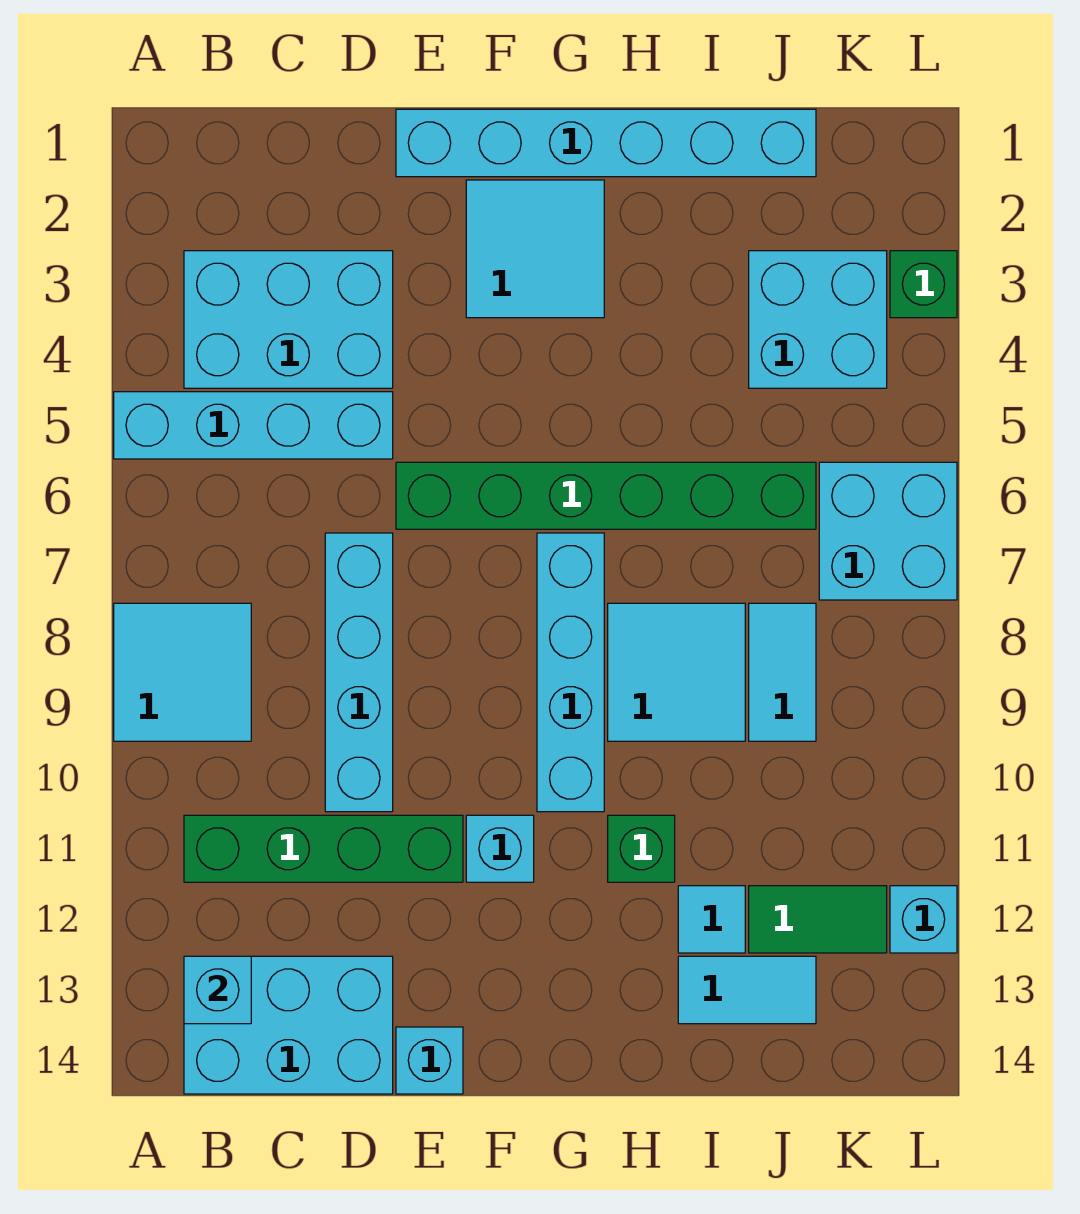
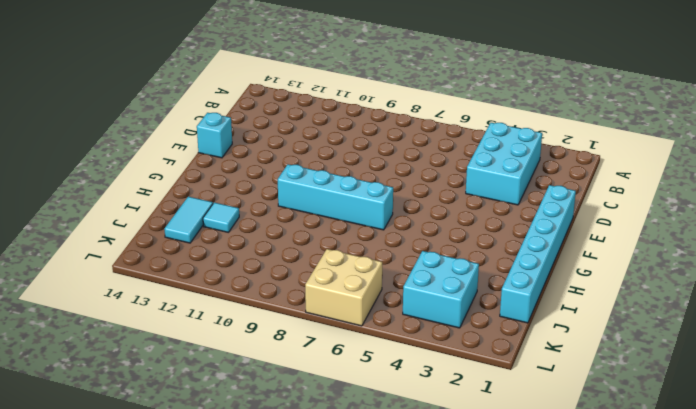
tan brick K6:L7 level 1 -> cyan brick K6:L7 level 1
none -> cyan brick A5:D5 level 1
none -> cyan tile A8:B9 level 1
none -> green brick B11:E11 level 1

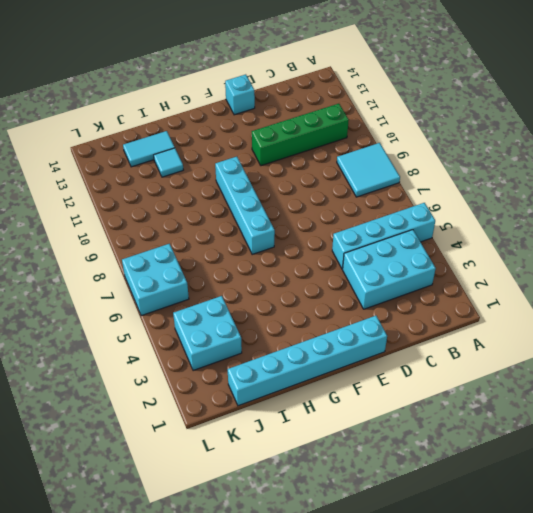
none -> cyan brick B13:D14 level 1
none -> cyan brick D7:D10 level 1
none -> green brick E6:J6 level 1

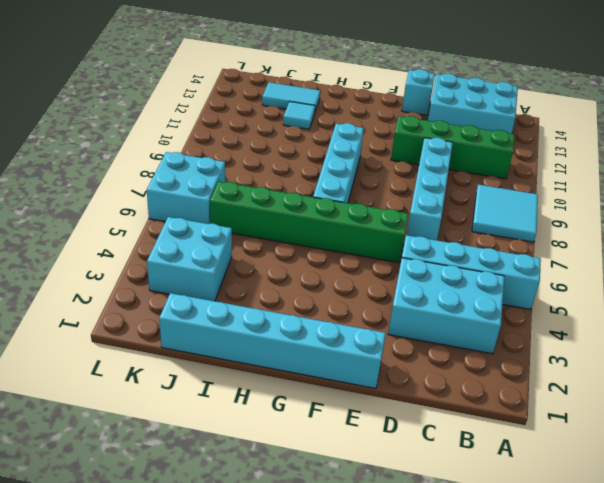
none -> cyan tile F2:G3 level 1
none -> cyan brick F11 level 1
none -> cyan tile H8:I9 level 1

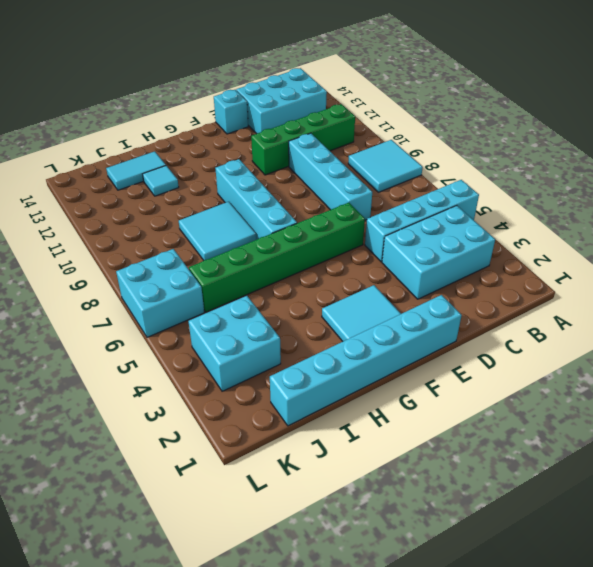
none -> cyan brick F11 level 1
none -> green brick H11 level 1
none -> cyan tile J8:J9 level 1

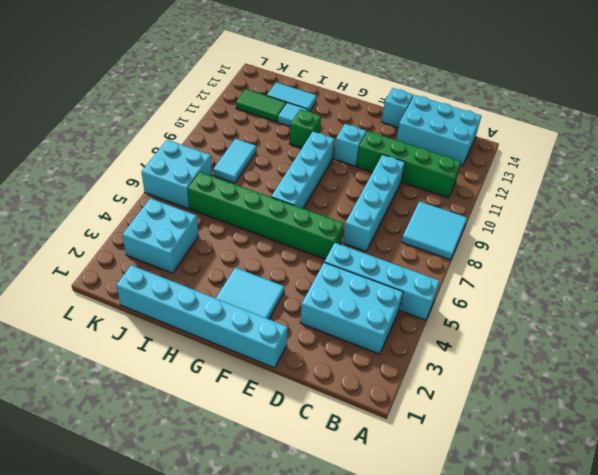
none -> cyan tile H8:I9 level 1
none -> green brick L3 level 1
none -> cyan brick L12 level 1

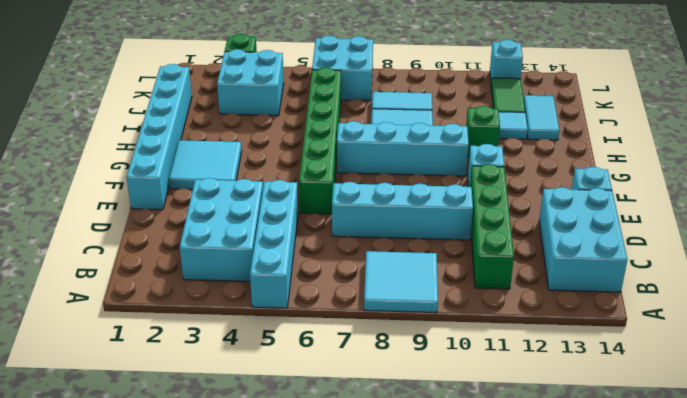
none -> cyan brick B13 level 2

